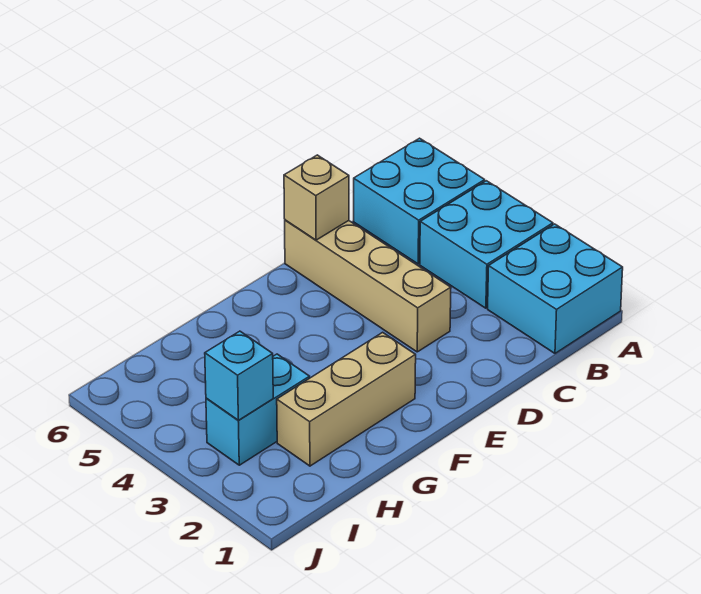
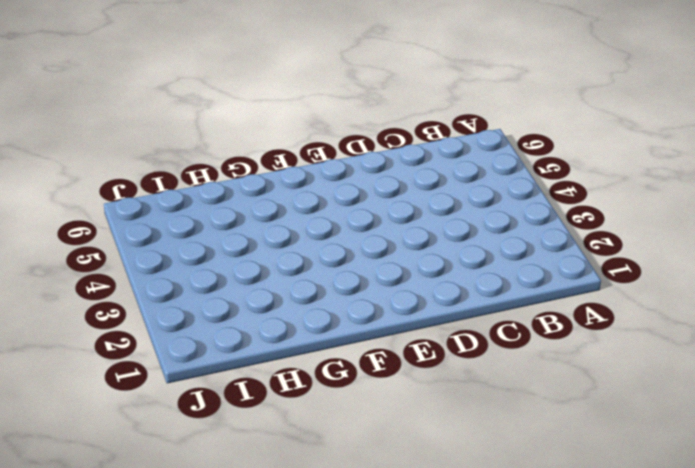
none -> cyan brick A1:B2 level 1
none -> cyan brick A3:B4 level 1

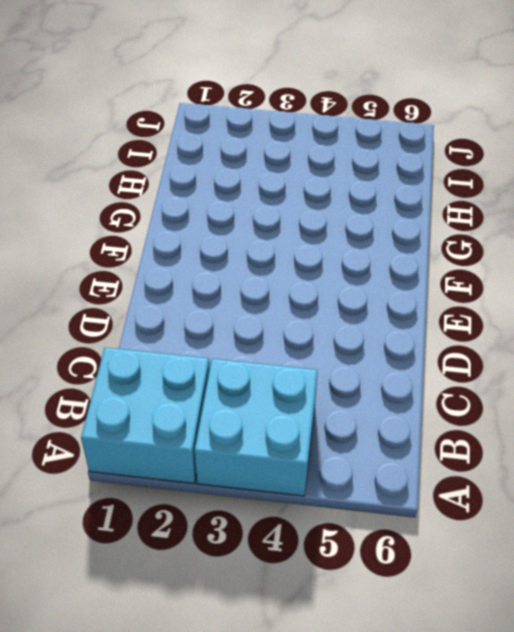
none -> cyan brick A5:B6 level 1
none -> tan brick D3:D6 level 1

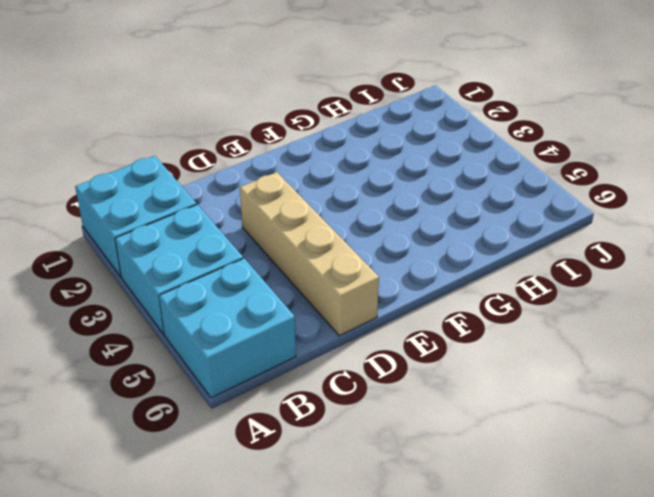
none -> tan brick F2:H2 level 1
none -> cyan brick H3:I3 level 1

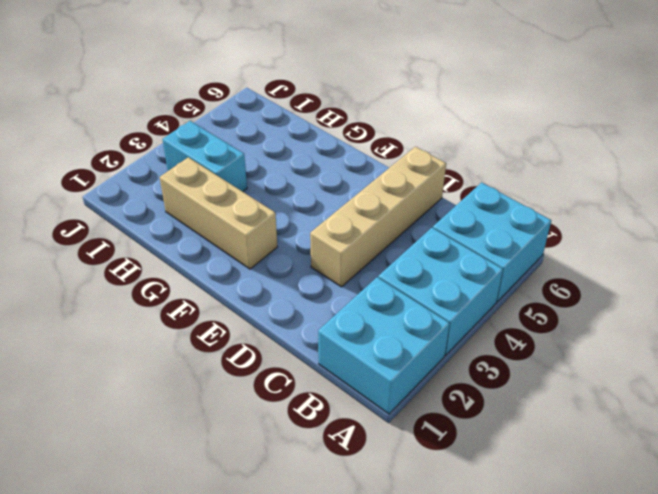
none -> tan brick D6 level 2
none -> cyan brick I3 level 2

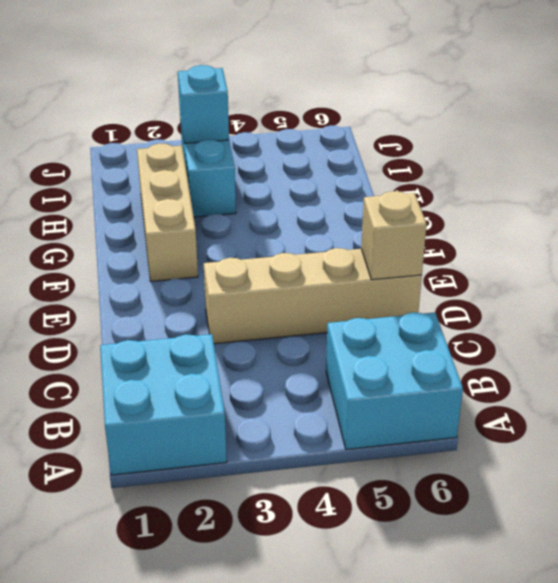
none -> cyan brick A3:B4 level 1

